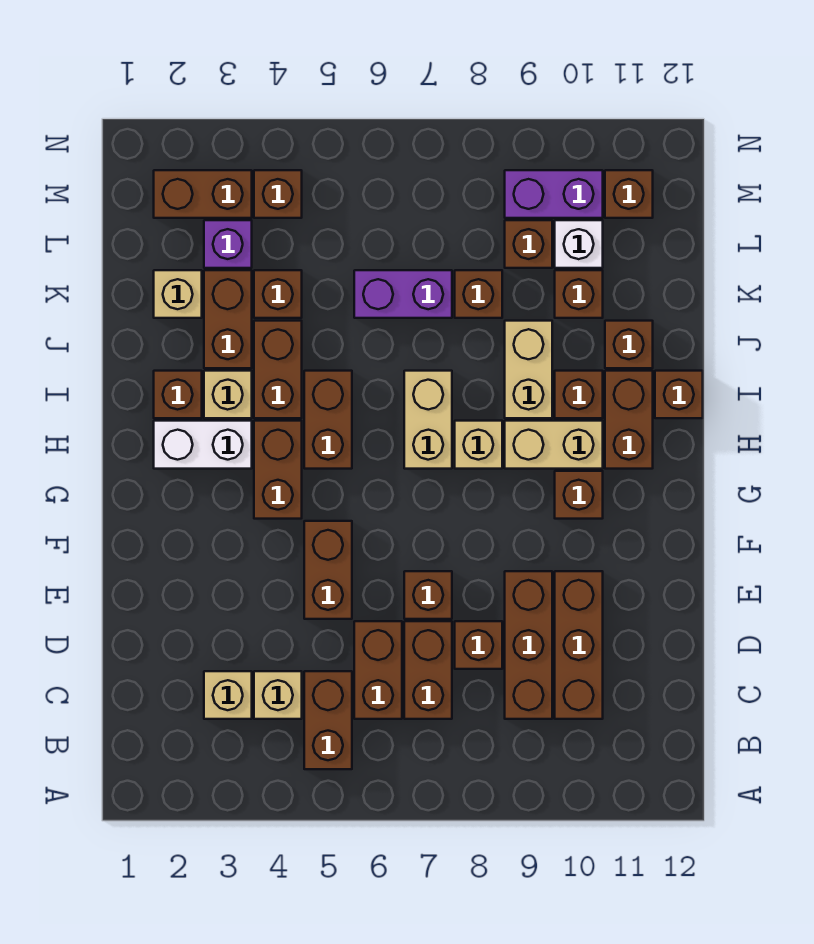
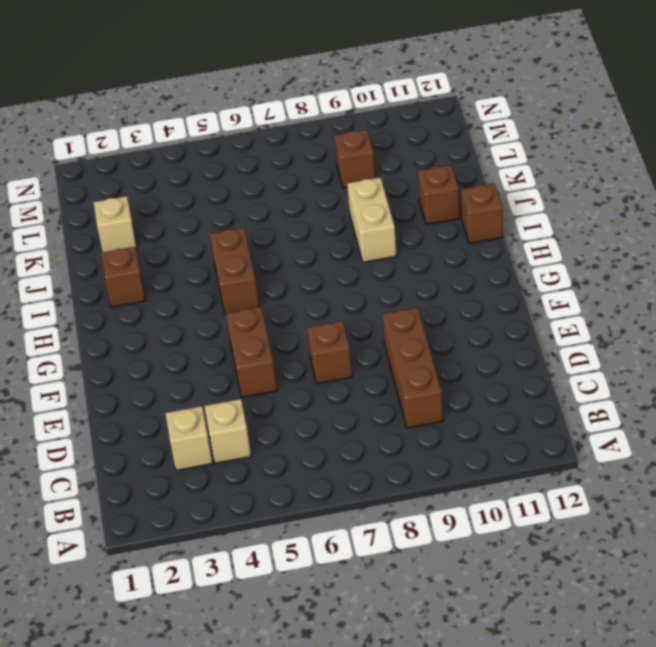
none -> brown brick B5:C5 level 1
none -> brown brick C6:D6 level 1
none -> brown brick C7:D7 level 1
none -> brown brick C10:E10 level 1

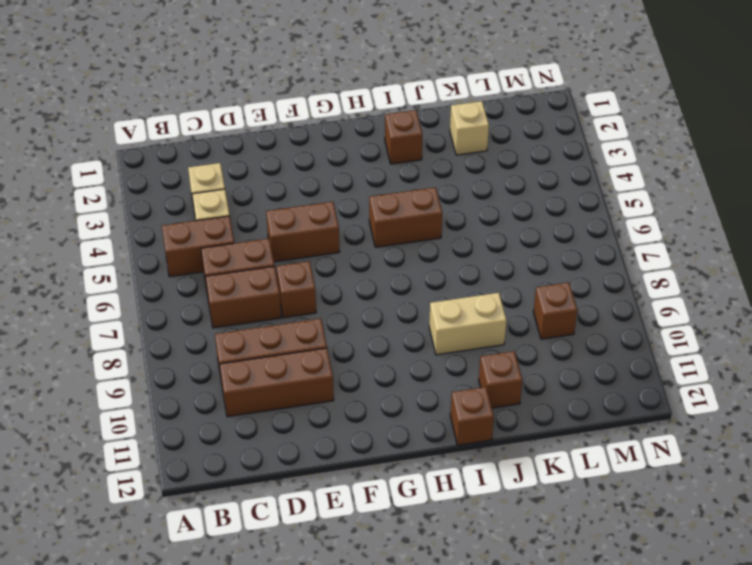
none -> brown brick D8 level 1
none -> brown brick G4:H4 level 1
none -> brown brick G10 level 1
none -> white brick H2:H3 level 1

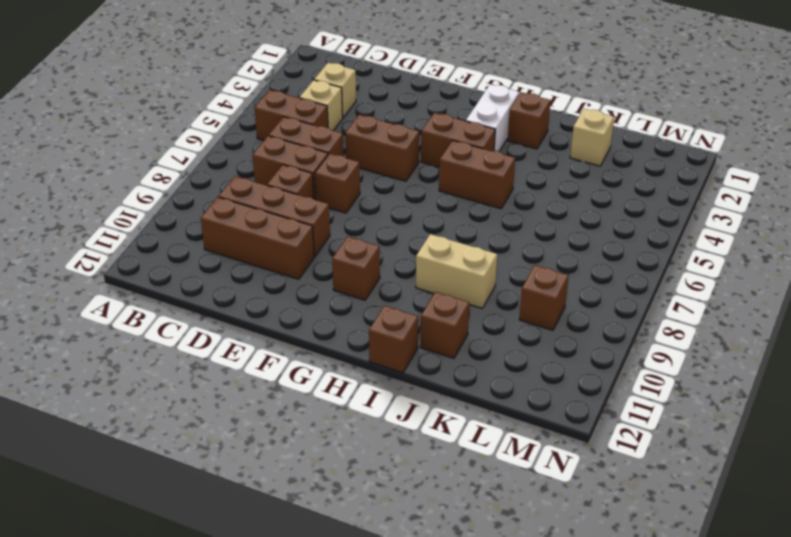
none -> tan brick H7:I7 level 1
none -> tan brick H8 level 1
none -> tan brick H9:H10 level 1
none -> brown brick H11:I11 level 1

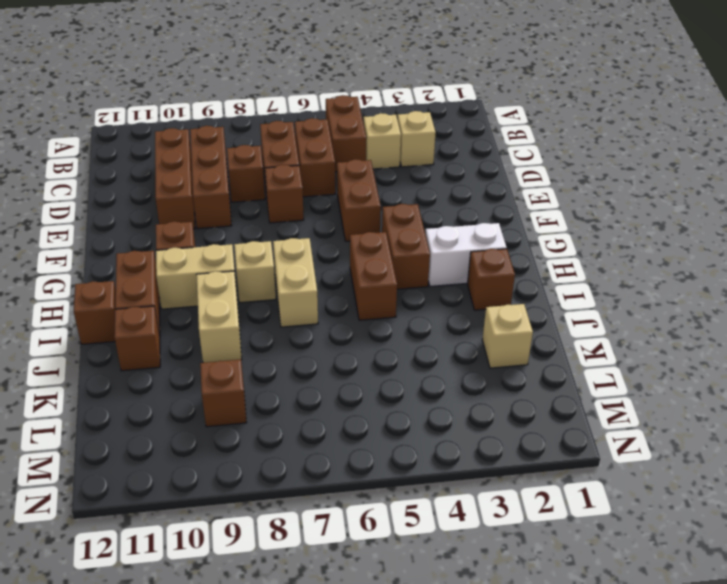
none -> tan brick I3 level 1
none -> brown brick I4:J4 level 1
none -> brown brick I10 level 1
none -> brown brick J3:K3 level 1

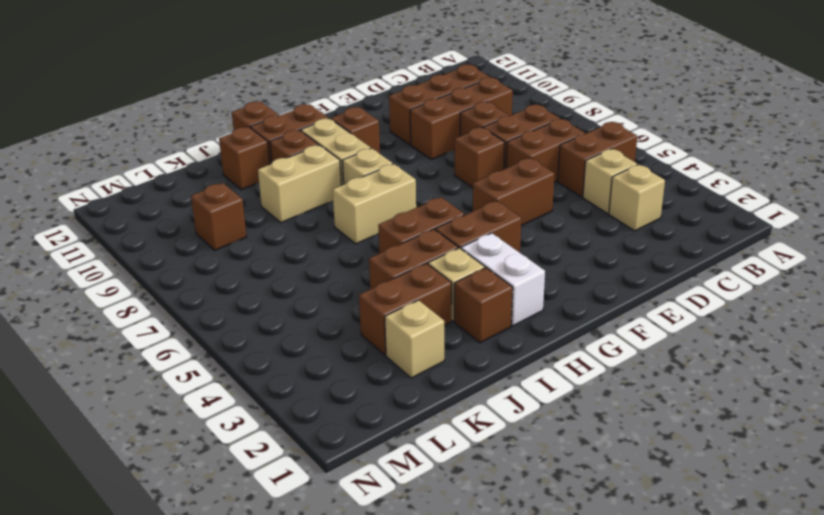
none -> brown brick K4 level 1
none -> purple brick K6:K7 level 1
none -> brown brick K8 level 1
none -> brown brick K10 level 1

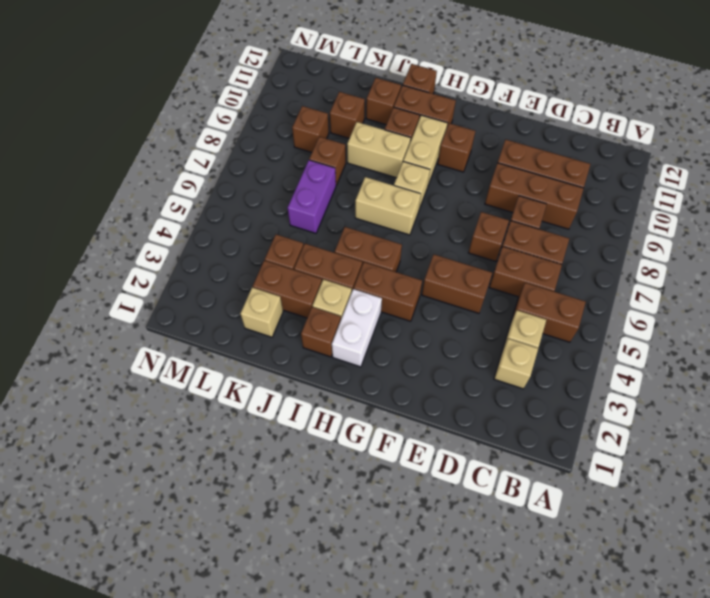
none -> purple brick L3 level 1
none -> white brick L10 level 1
none -> brown brick M2:M3 level 1
none -> brown brick M4 level 1

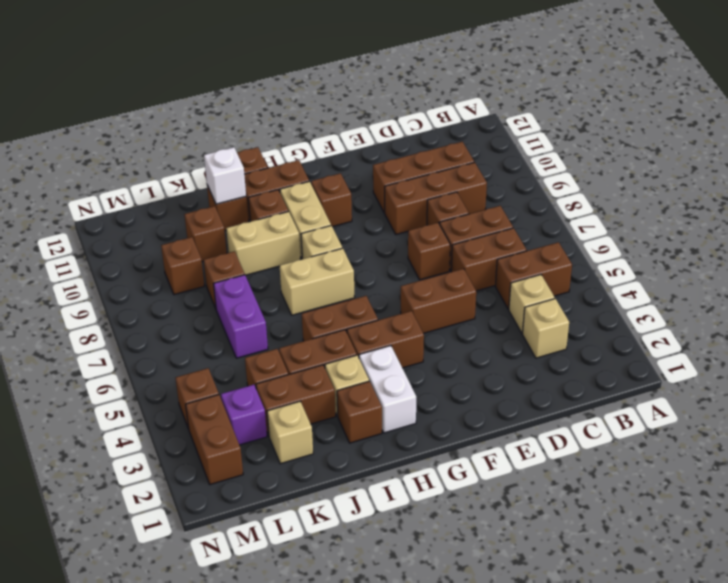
white brick J11 level 2 -> white brick L10 level 1
none -> purple brick M9:M10 level 1
none -> brown brick M11 level 1

